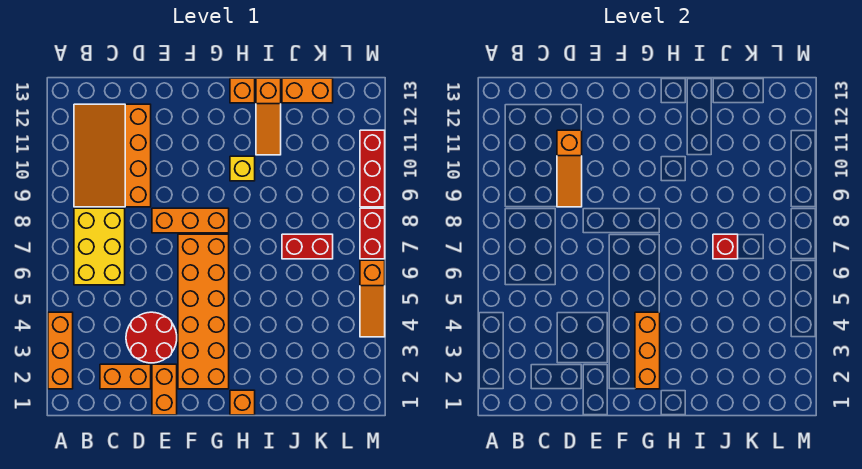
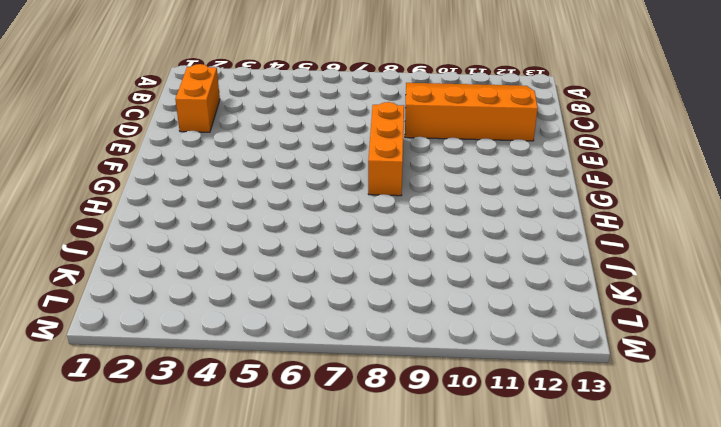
none -> orange brick A2:A4 level 1
none -> yellow brick B6:C8 level 1
none -> red round brick D3:E4 level 1

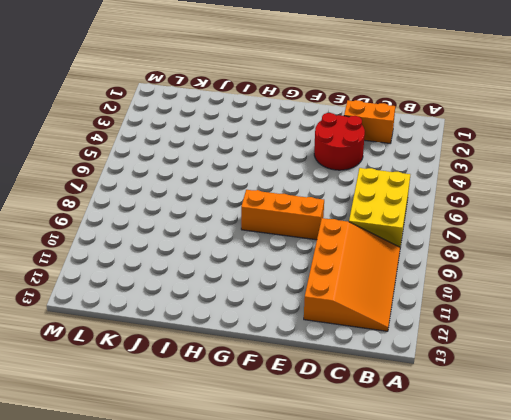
none -> orange brick A2:A4 level 1
none -> orange brick E1:E2 level 1
none -> orange brick F2:G7 level 1

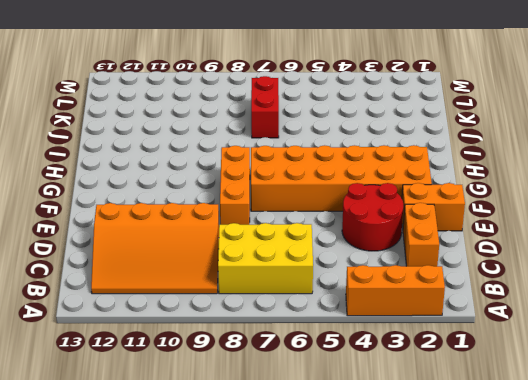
none -> orange brick H1 level 1
none -> yellow brick H10 level 1
none -> orange brick H13 level 1

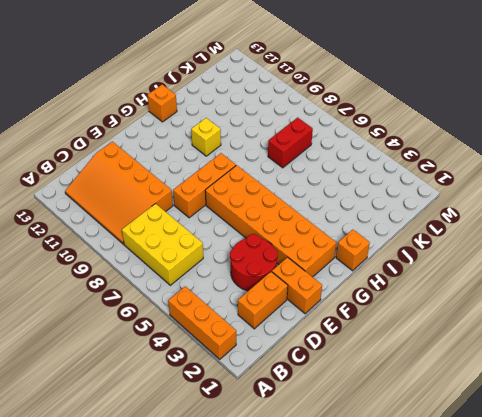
none -> orange slope I11:I13 level 1 top 13
none -> orange brick J13:K13 level 1
none -> orange slope M4:M6 level 1 top 6

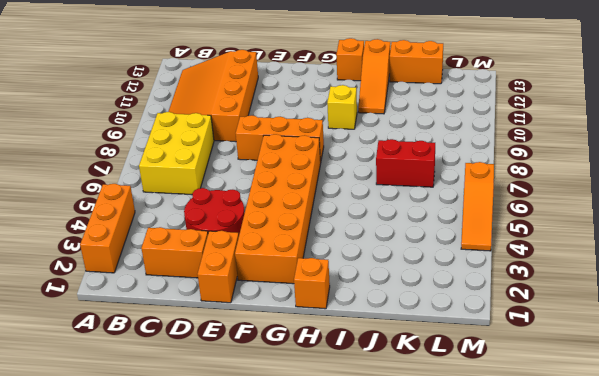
none -> red brick M7:M8 level 1
none -> red brick M9:M11 level 1
none -> orange slope D9:D11 level 2 top 11

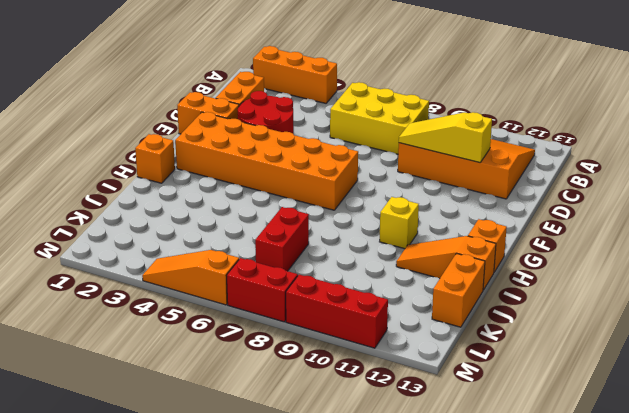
yellow slope D9:D11 level 2 top 11 -> orange slope D9:D11 level 2 top 11
none -> orange brick E8:G8 level 1
none -> orange brick G2:G4 level 2
none -> red brick J7 level 2

